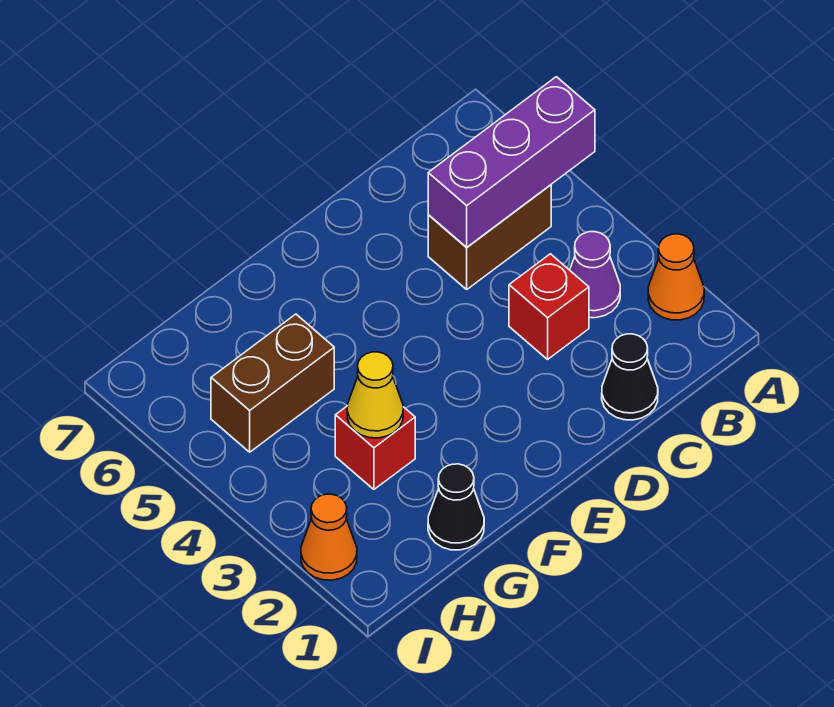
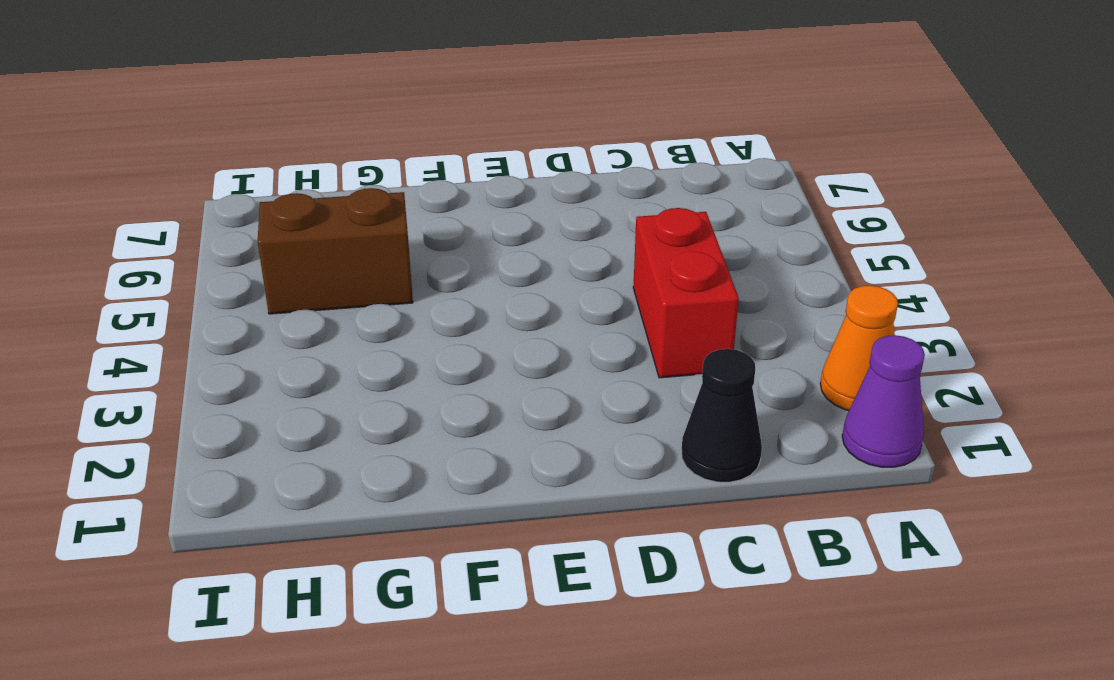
purple cone A1 level 1 -> purple cone B3 level 1
red brick C3:C4 level 1 -> red brick C3 level 1
none -> brown brick B5:C5 level 1
none -> black cone G1 level 1

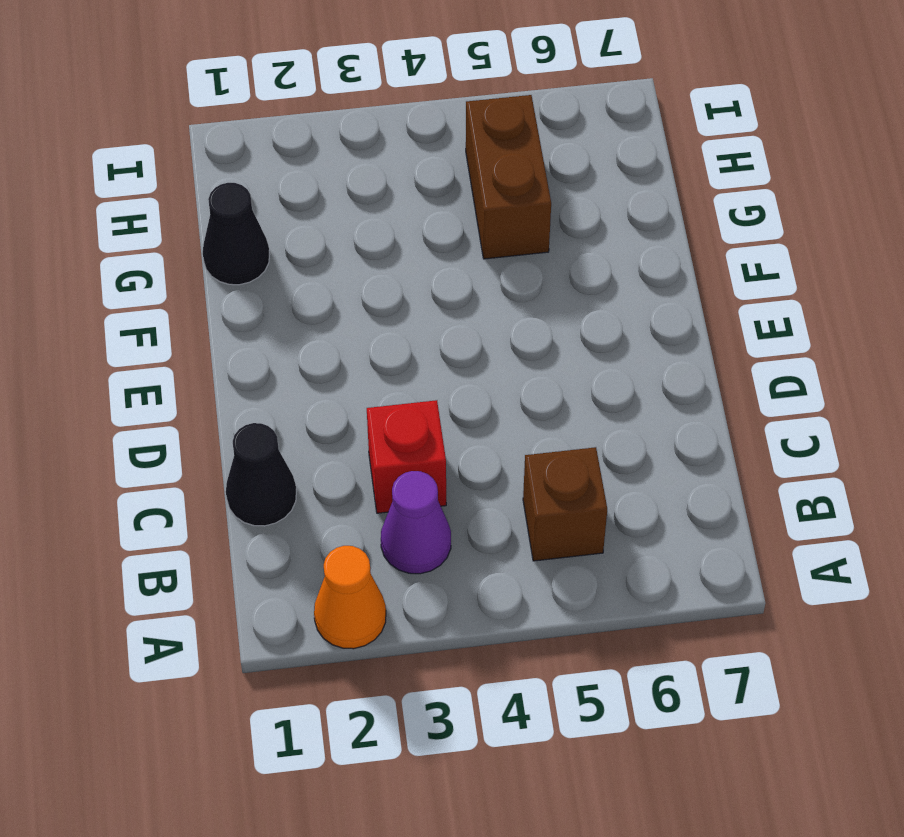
brown brick B5 level 1 -> brown brick B5:C5 level 1
none -> red brick G3 level 1
none -> orange cone I2 level 1

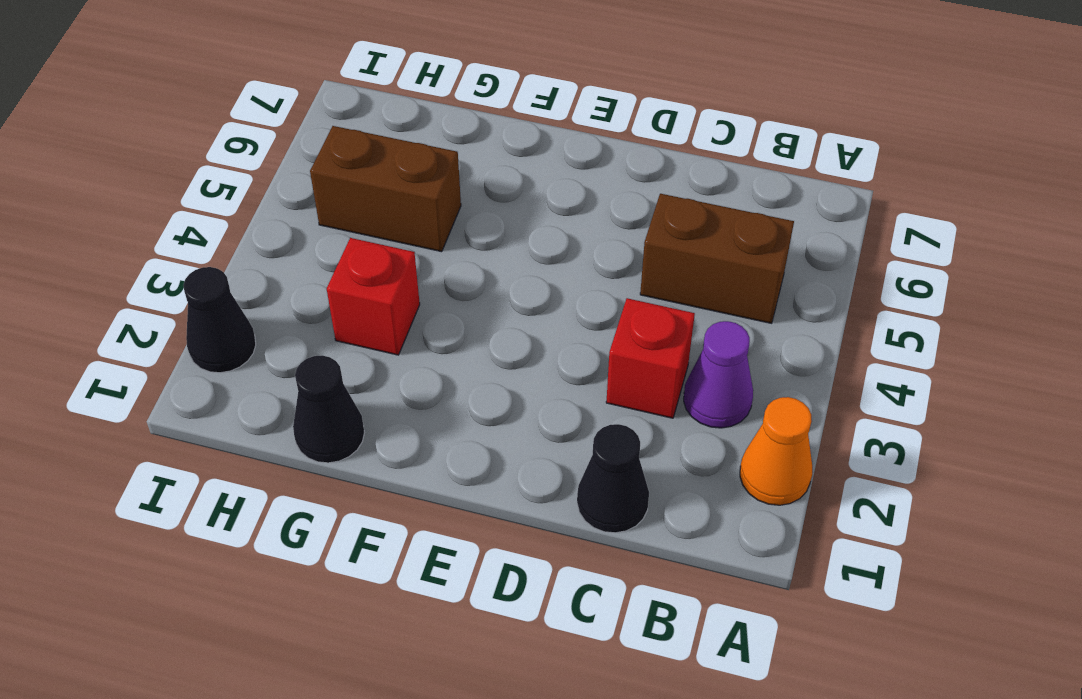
black cone I2 level 1 -> orange cone I2 level 1
none -> purple brick A5:C5 level 2
none -> yellow cone G3 level 2

